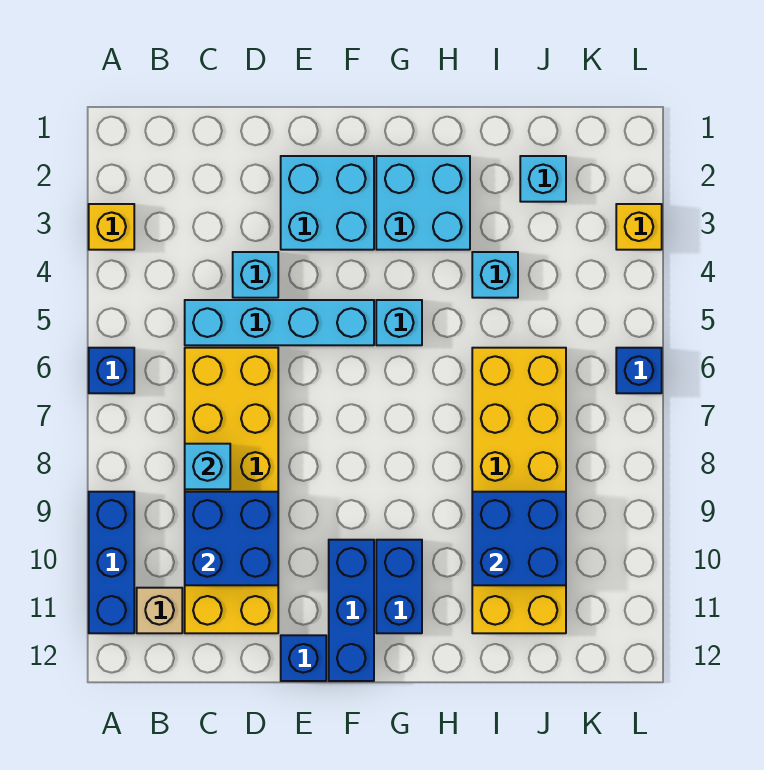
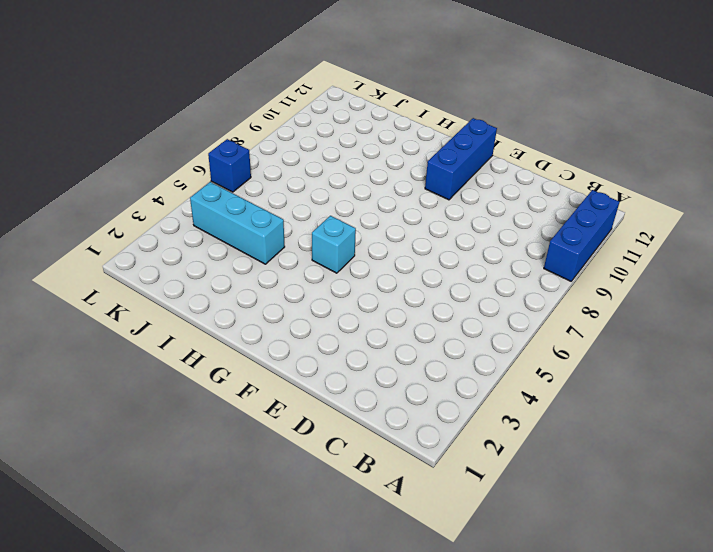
cyan brick I4:K4 level 1 -> cyan brick I4 level 1
none -> yellow brick A3 level 1
none -> blue brick A6 level 1
none -> tan brick B11 level 1

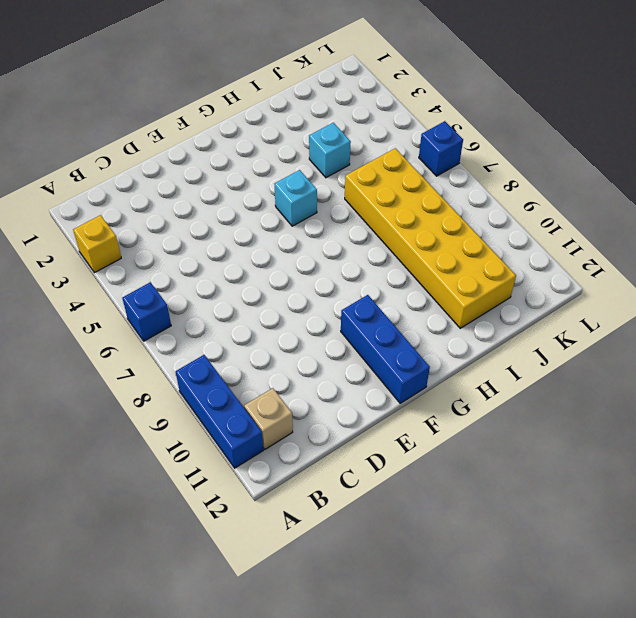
none -> cyan brick C5:F5 level 1
none -> yellow brick C6:D11 level 1
none -> cyan brick D4 level 1

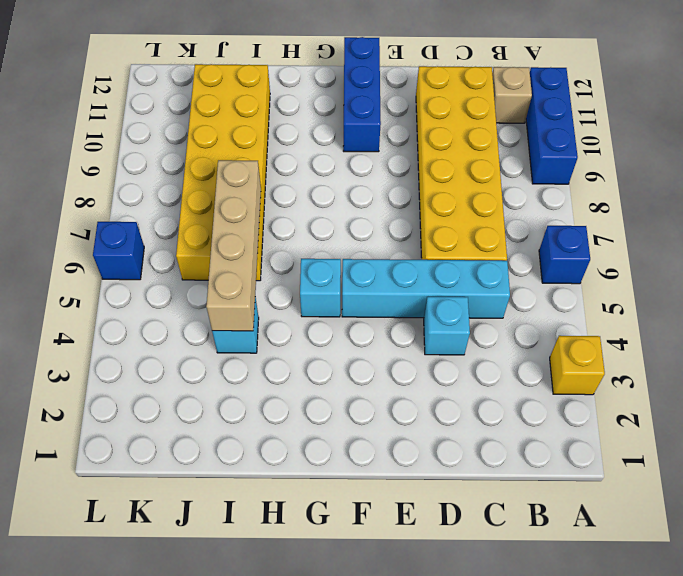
tan brick I4:I7 level 2 -> none
none -> cyan brick E2:F3 level 1
none -> blue brick E12 level 1
none -> cyan brick G2:H3 level 1

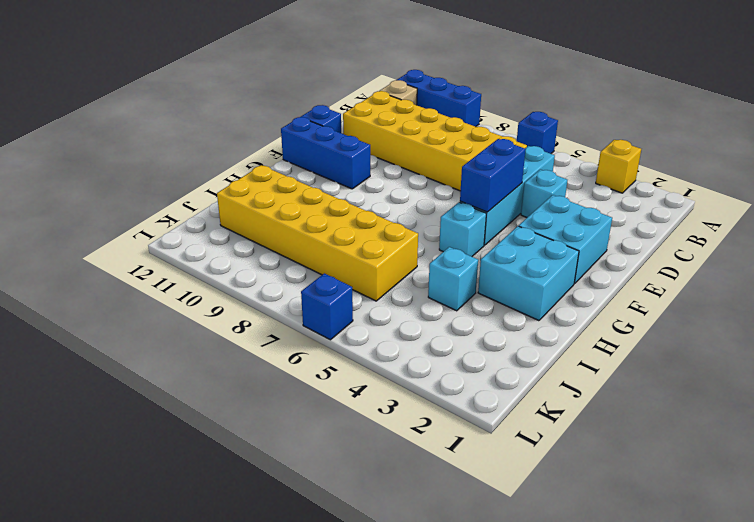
blue brick E5:F5 level 2 -> blue brick G10:G11 level 1
none -> cyan brick J2 level 1
none -> yellow brick L3 level 1
none -> cyan brick C8 level 2

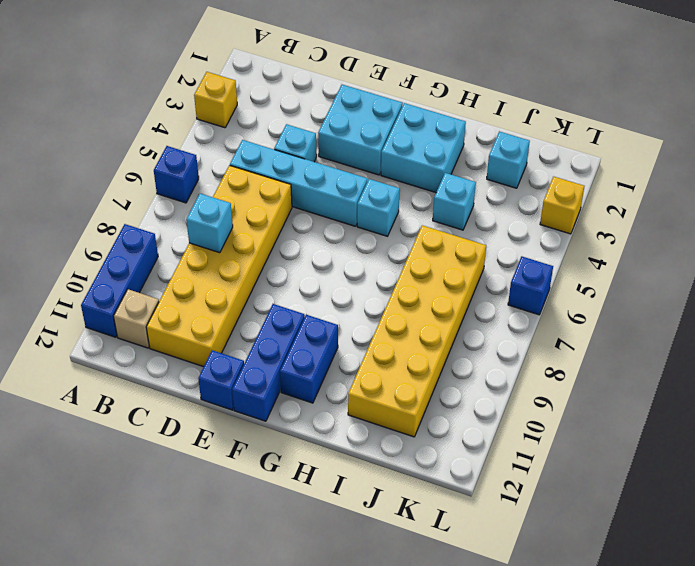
none -> blue brick C9:D10 level 2
none -> blue brick I9:J10 level 2

